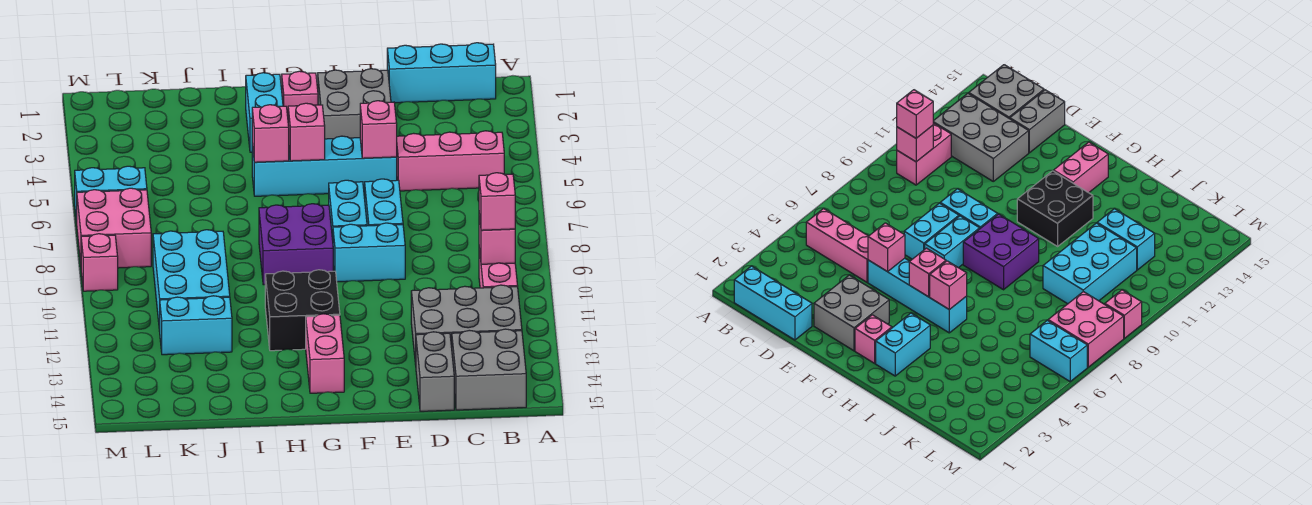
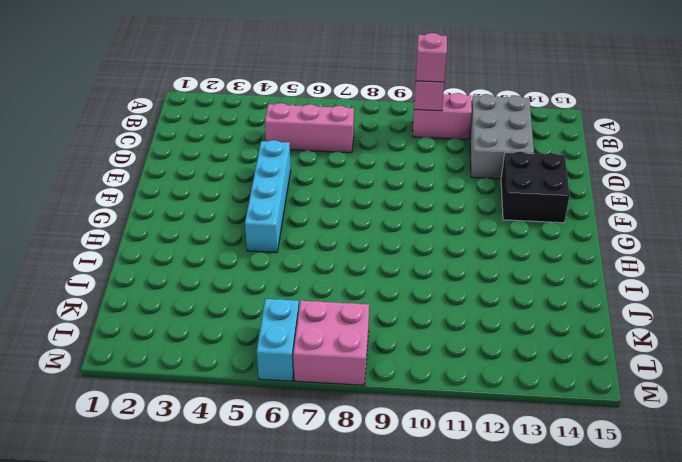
pink brick C5:C7 level 1 -> pink brick B5:D5 level 1
black brick E13:F14 level 1 -> black brick G11:H12 level 1
none -> cyan brick B1:D1 level 1
none -> grey brick B14:C15 level 1
none -> grey brick D14:D15 level 1

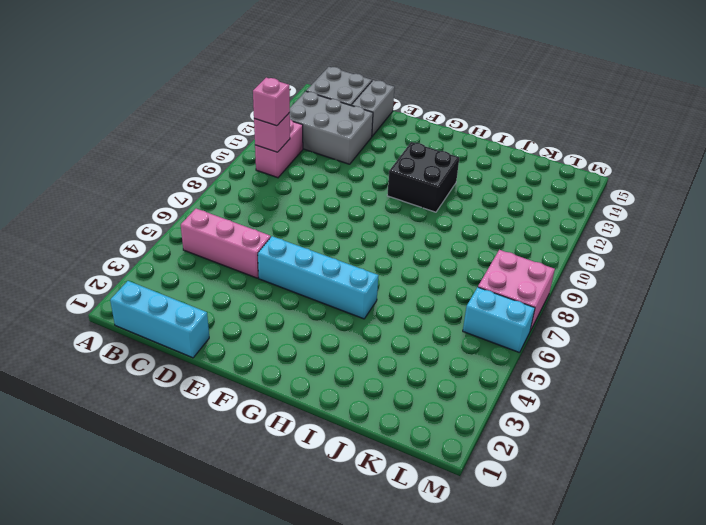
none -> grey brick E2:F3 level 1
none -> cyan brick E7:E8 level 1
none -> cyan brick E9:F9 level 1

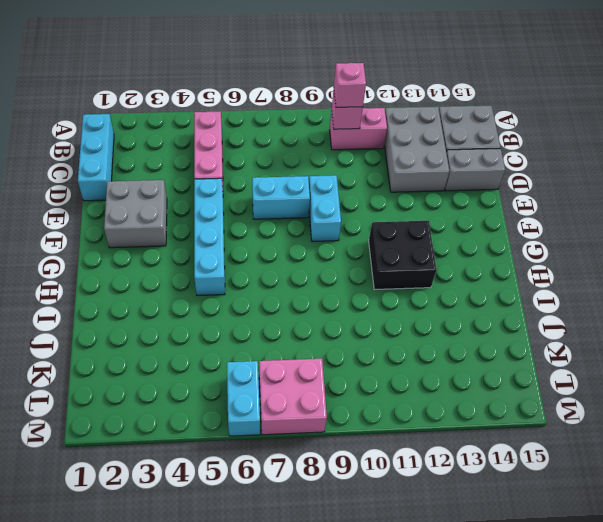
none -> cyan brick F7:F8 level 1
none -> pink brick G2 level 1
none -> purple brick G8:H9 level 1

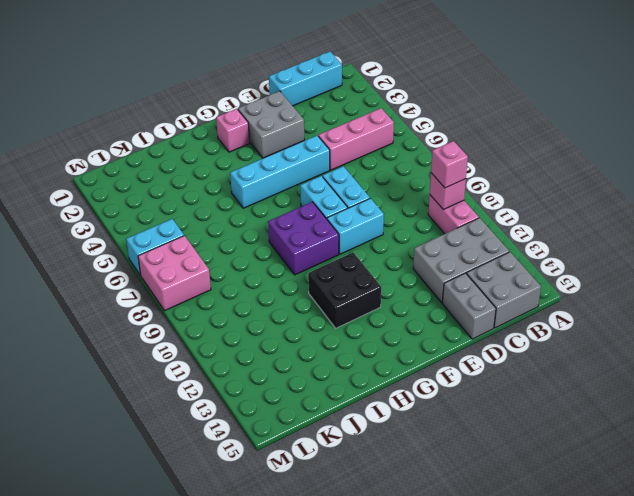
none -> pink brick G13:G14 level 1
none -> cyan brick H2:H3 level 1
none -> cyan brick J9:K11 level 1

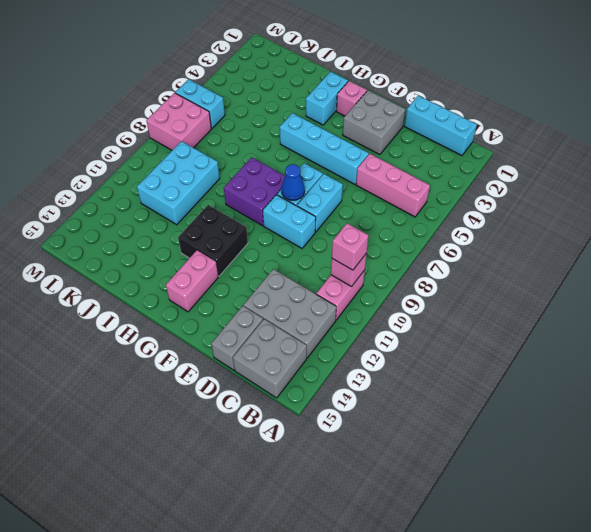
blue cone F8 level 2 -> none
none -> cyan brick J12:K12 level 1
none -> pink brick M9 level 1
none -> pink brick E5 level 2

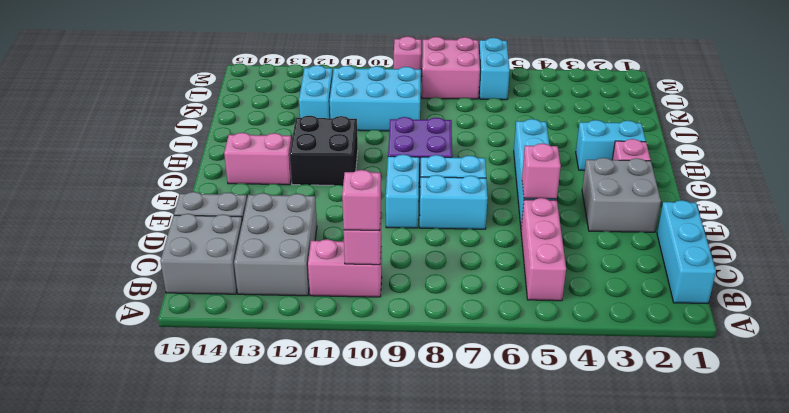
none -> pink brick G5 level 2
none -> pink brick H5 level 2

